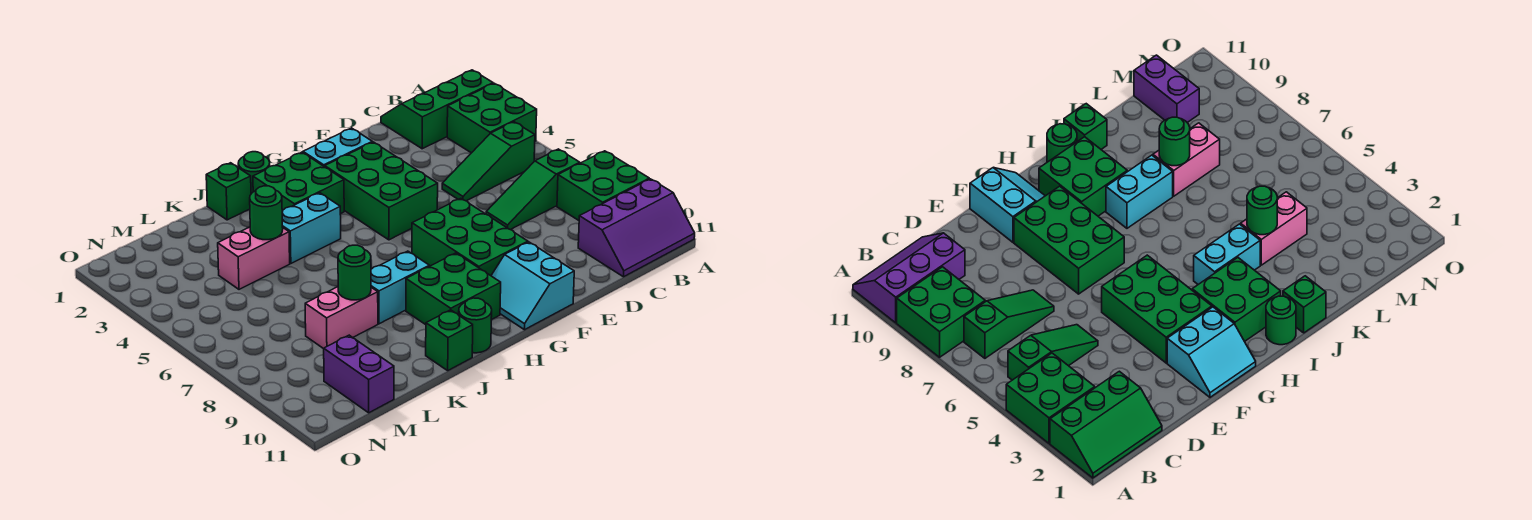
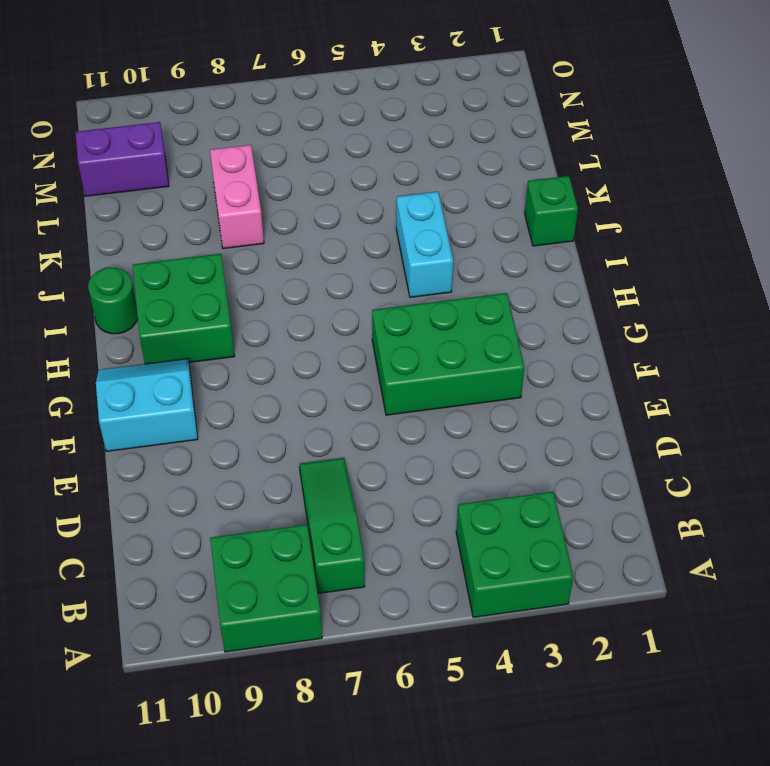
none -> green slope A1:C2 level 1 top 2
none -> purple slope A10:C11 level 1 top 10
none -> green slope B5:D5 level 1 top B

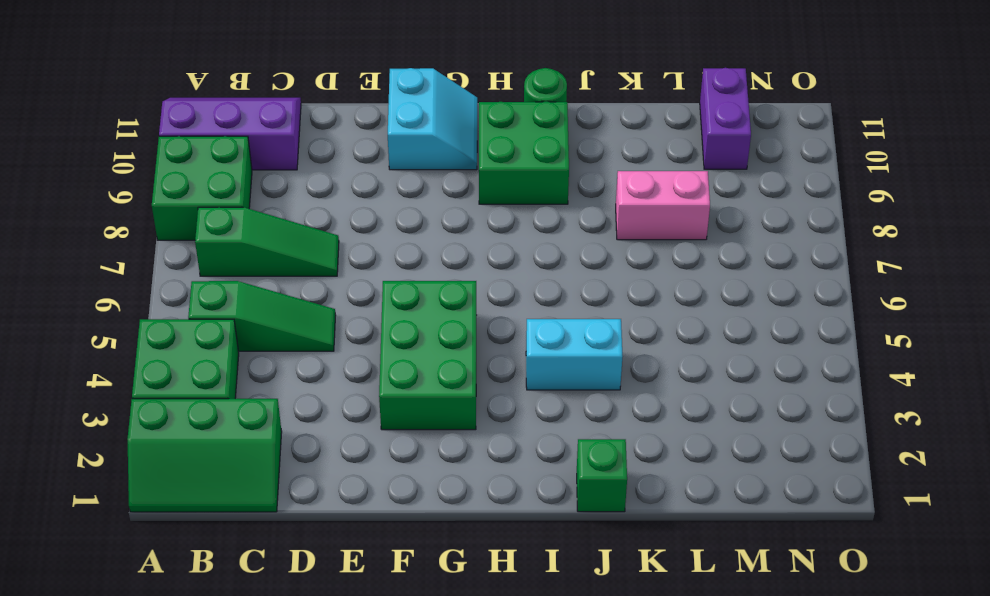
none -> cyan slope F1:G2 level 1 top 2
none -> green brick F7:G9 level 1
none -> green brick H2:I3 level 1

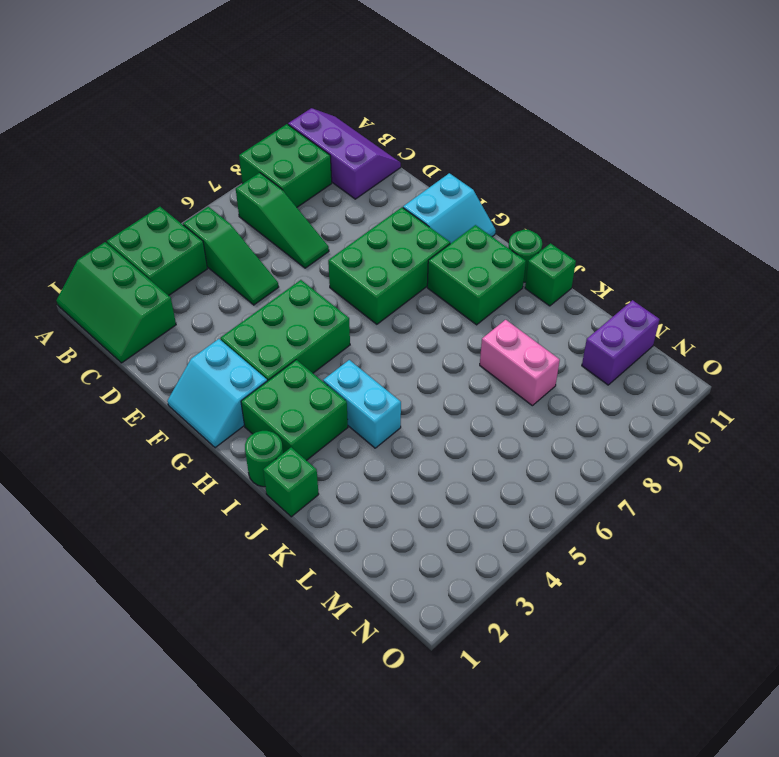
none -> cyan brick I8:J8 level 1
none -> pink brick K4:L4 level 1
none -> green round brick K4 level 2

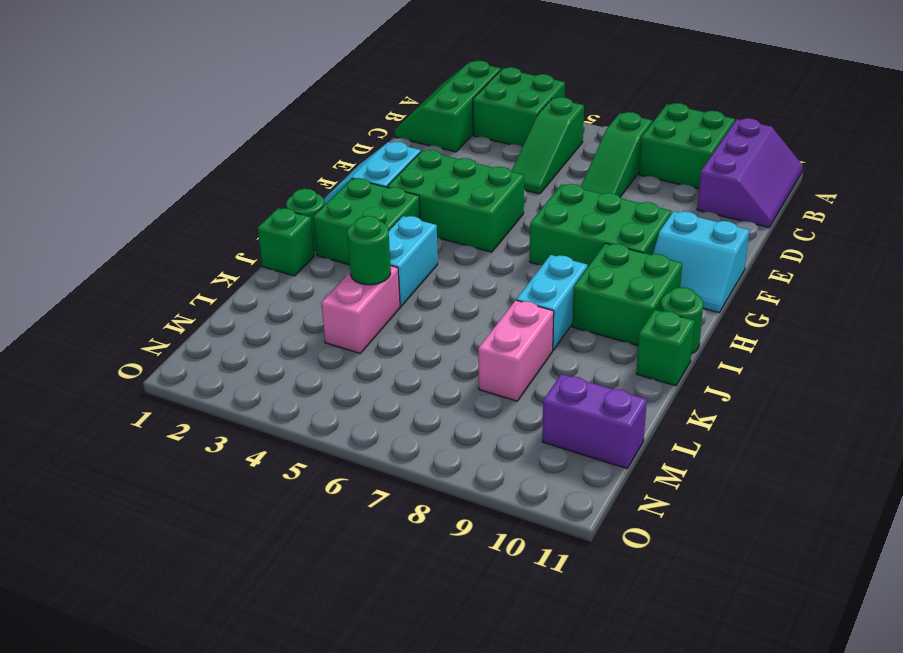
none -> green round brick K8 level 2

